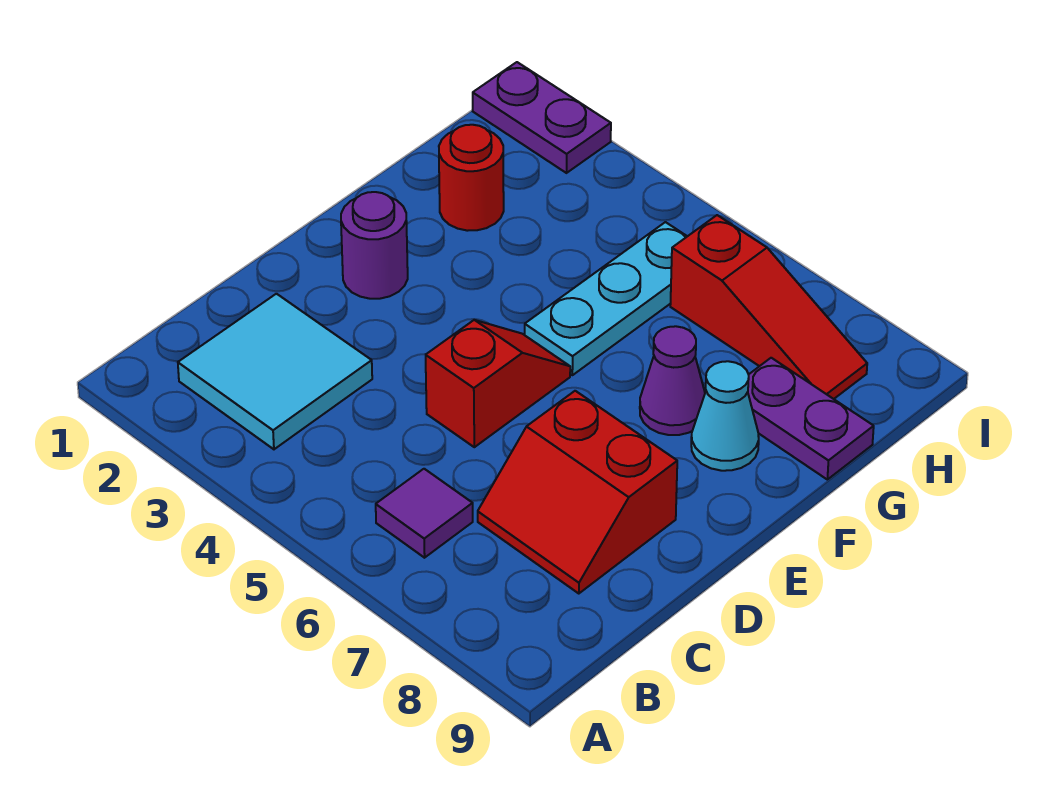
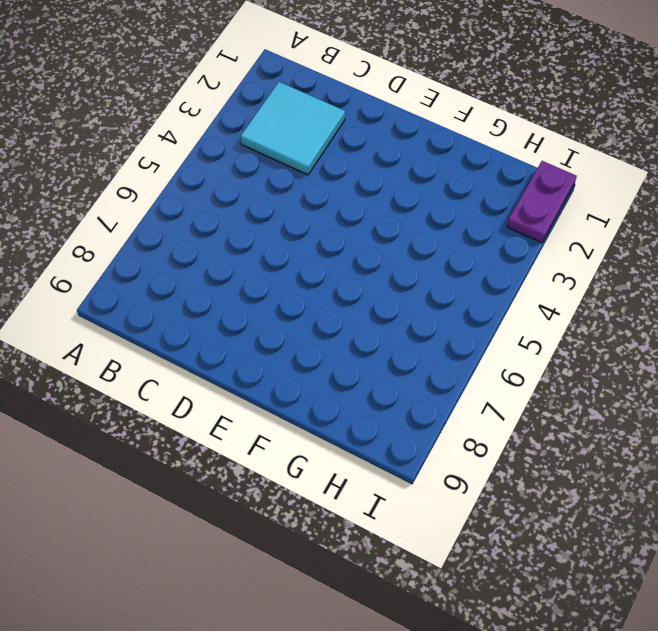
none -> purple tile B6 level 1
none -> red slope C7:D8 level 1 top D
none -> red slope D5:E5 level 1 top D

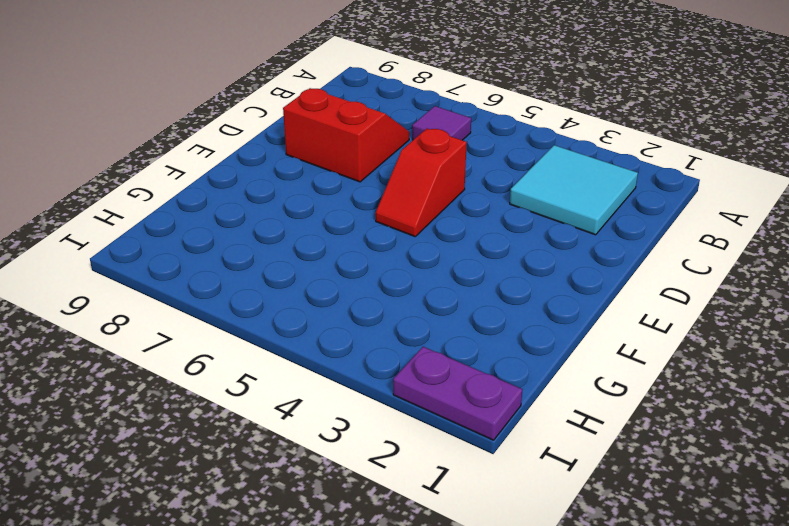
none -> purple round brick E2 level 1
none -> cyan plate F5:H5 level 1
none -> purple cone F7 level 1

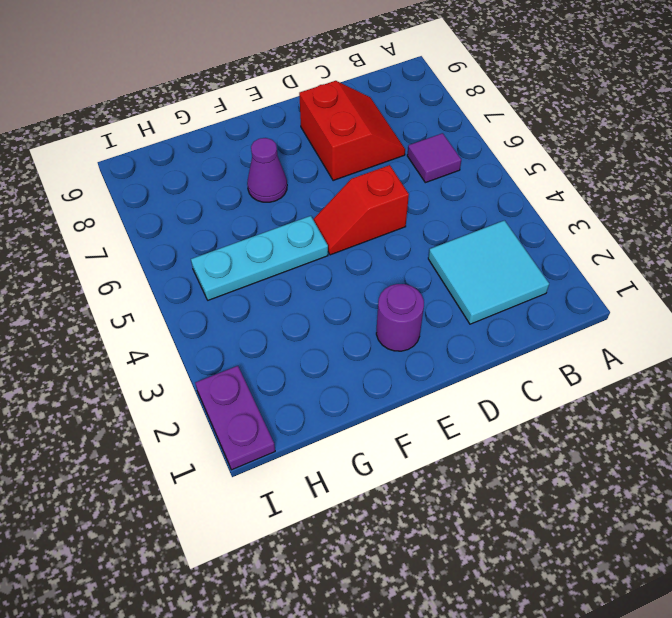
none -> cyan cone F8 level 1
none -> red round brick G2 level 1
none -> purple plate G8:G9 level 1

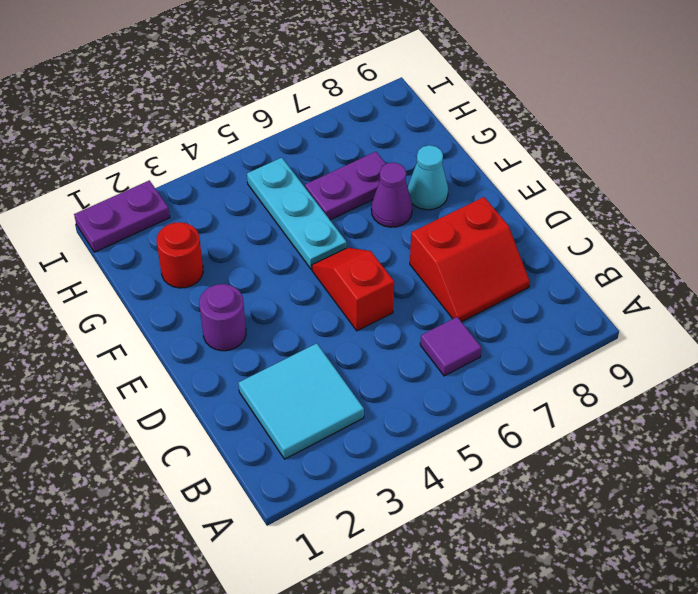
purple plate G6:G7 level 1 -> purple plate G8:G9 level 1
none -> red slope H6:H8 level 1 top 6

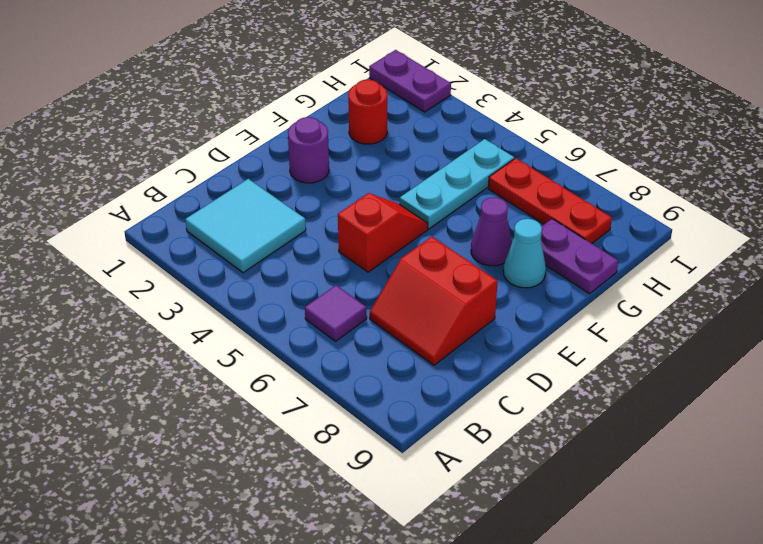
red plate H6:H8 level 1 -> red slope H6:H8 level 1 top 6

